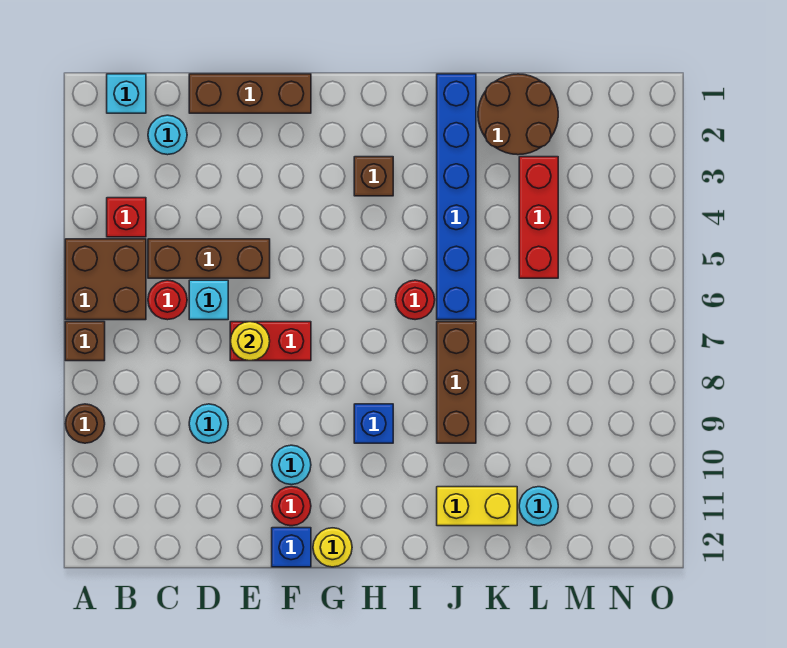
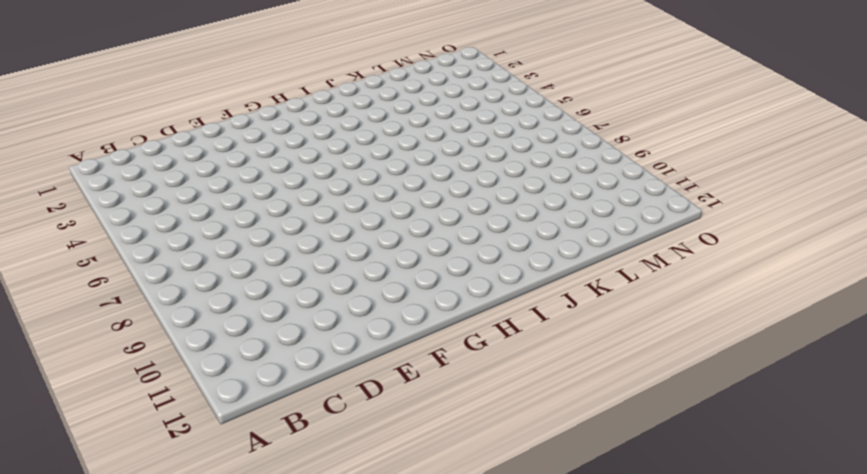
none -> brown brick A5:B6 level 1
none -> brown brick A7 level 1
none -> brown round brick A9 level 1

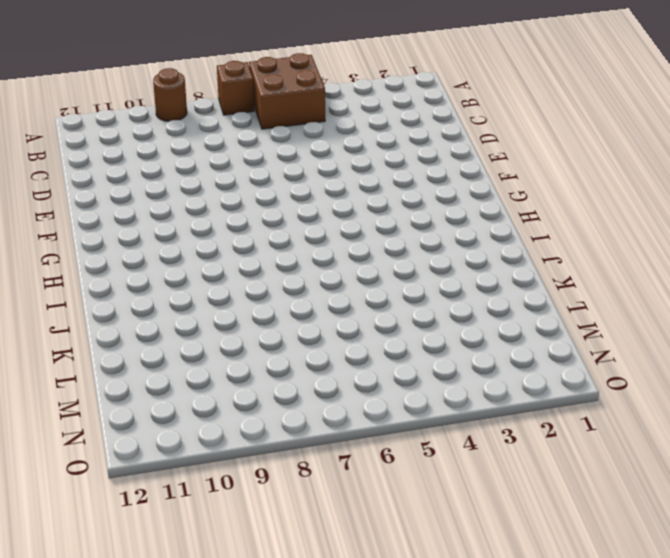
none -> cyan brick B1 level 1
none -> red brick B4 level 1
none -> cyan round brick C2 level 1

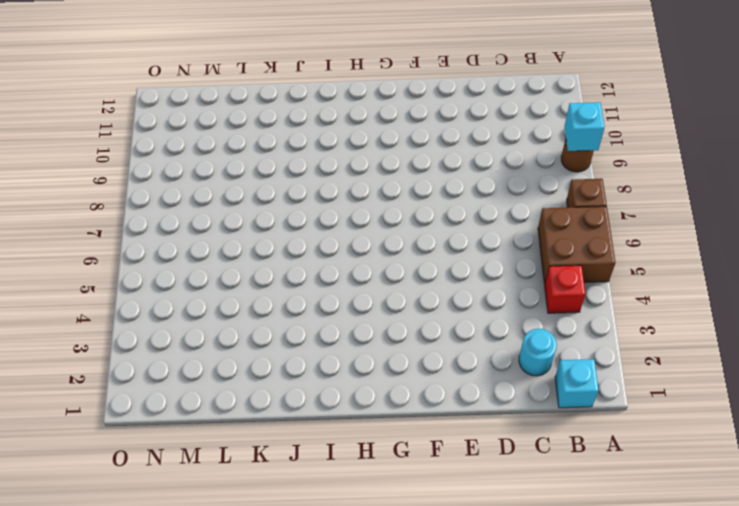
cyan brick A9 level 2 -> cyan brick D6 level 1
none -> brown brick C5:E5 level 1
none -> red round brick C6 level 1
none -> brown brick D1:F1 level 1

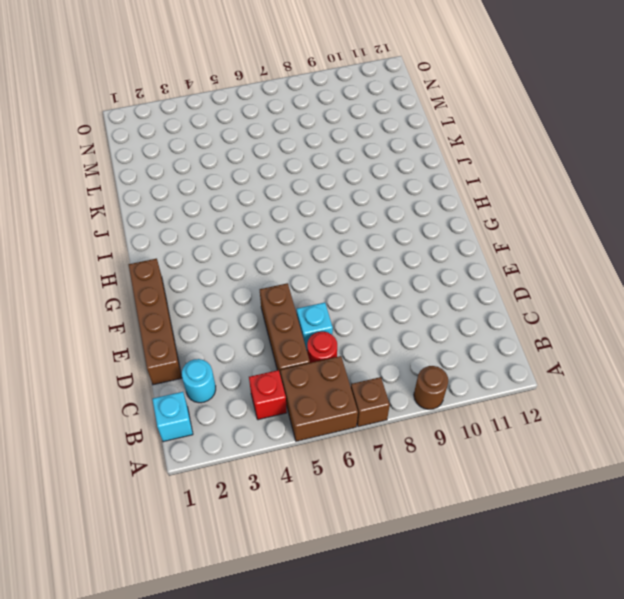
brown brick D1:G1 level 1 -> brown brick D1:F1 level 1
none -> cyan round brick D9 level 1
none -> red brick E7:F7 level 1
none -> cyan round brick F10 level 1

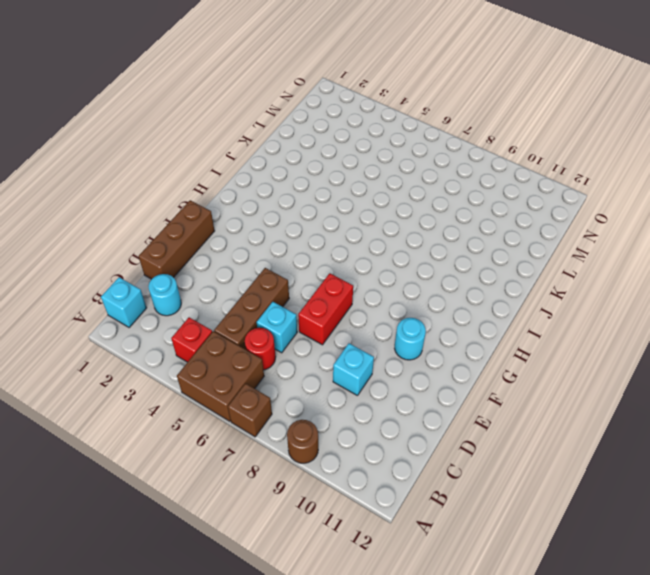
cyan brick D9 level 1 -> cyan round brick D9 level 1
none -> red round brick F11 level 1
none -> blue brick F12 level 1
none -> yellow round brick G12 level 1

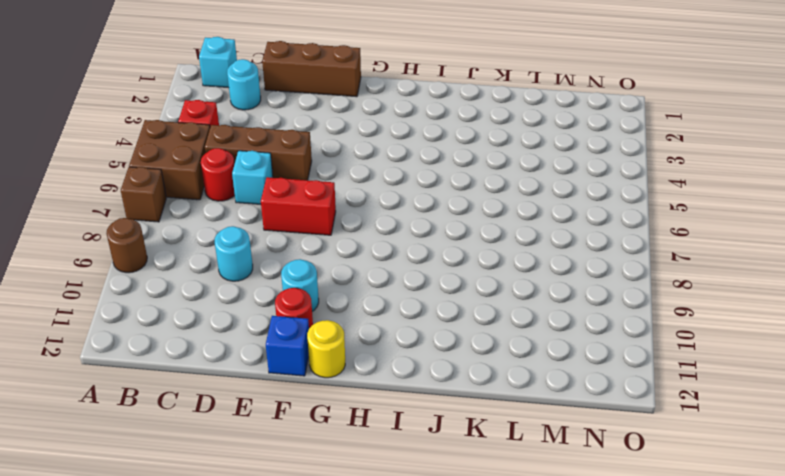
none -> brown brick H3 level 1
none -> blue brick H9 level 1
none -> red round brick I6 level 1

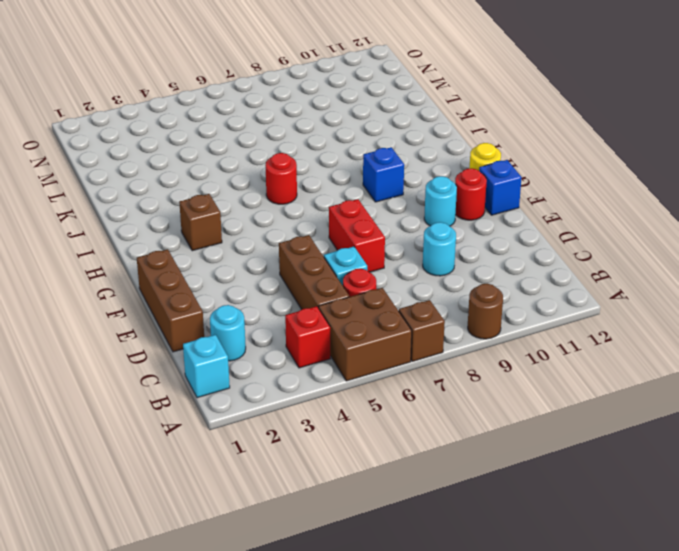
none -> blue brick J1:J6 level 1
none -> brown brick J7:J9 level 1
none -> yellow brick J11:K11 level 1

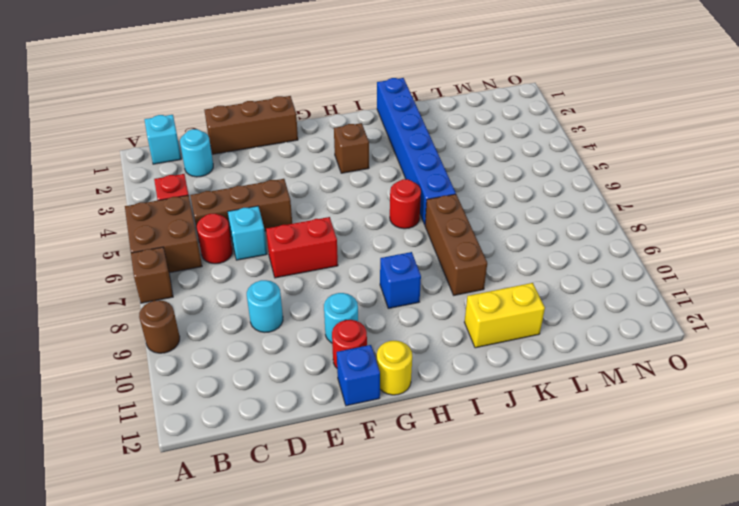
none -> brown round brick K1:L2 level 1
none -> red brick L3:L5 level 1
none -> cyan round brick L11 level 1

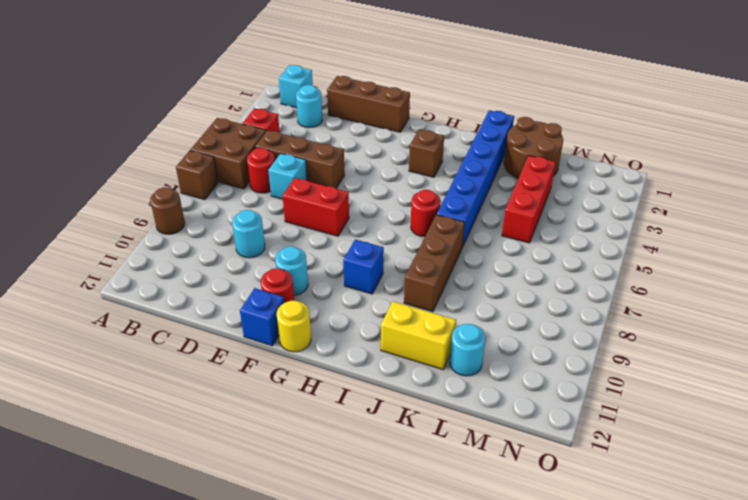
none -> yellow round brick E7 level 2

